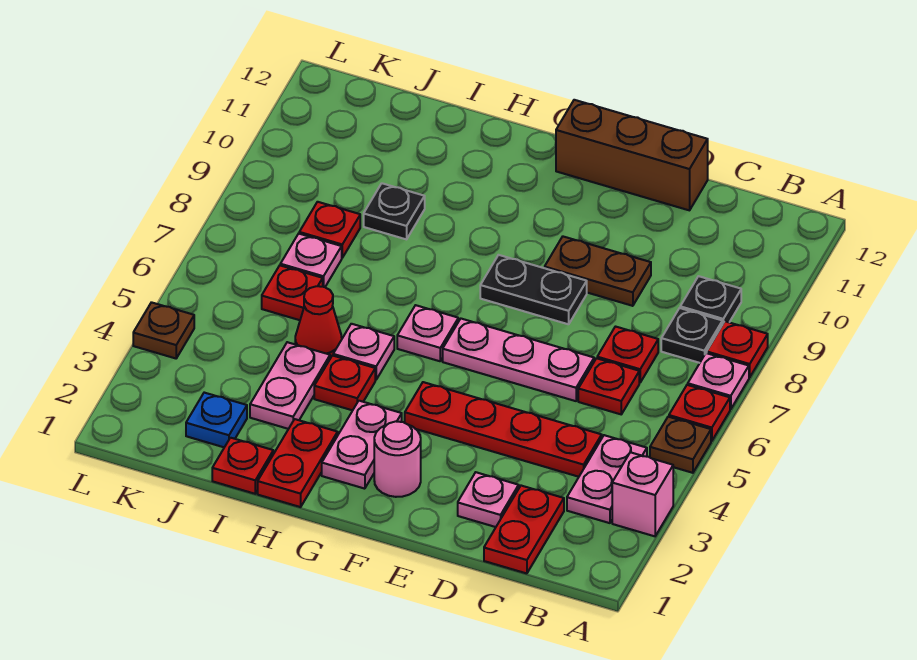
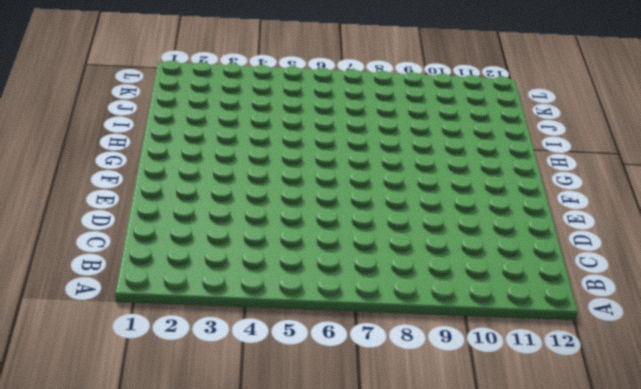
none -> pink brick A3 level 1
none -> brown plate A5 level 1
none -> red plate A6 level 1
none -> pink plate A7 level 1

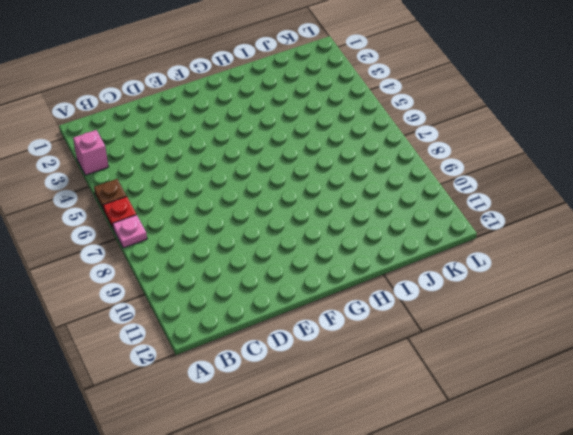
none -> red plate A8 level 1
none -> pink plate B3:B4 level 1
none -> black plate B8 level 1
none -> black plate B9 level 1

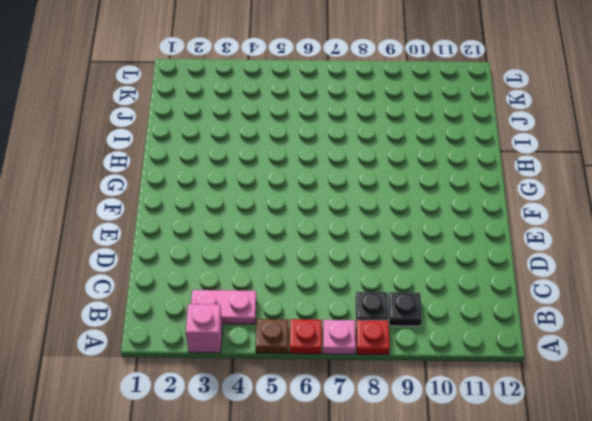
none -> red plate C1:C2 level 1
none -> red plate C4:F4 level 1
none -> red plate C6 level 1
none -> red plate C7 level 1

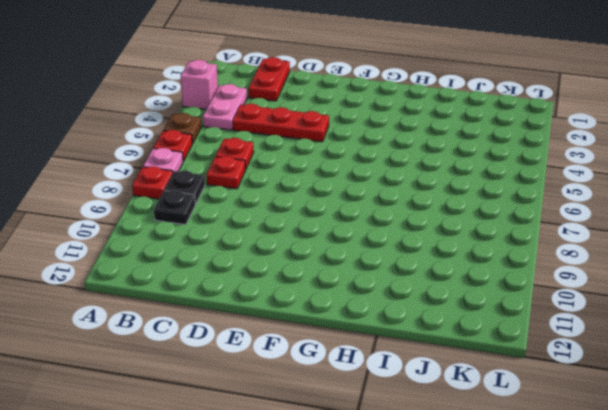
red plate C4:E4 level 1 -> red plate C4:F4 level 1
none -> pink plate D2 level 1
none -> pink plate D6:F6 level 1
none -> brown plate D9:E9 level 1
none -> brown brick D12:F12 level 1

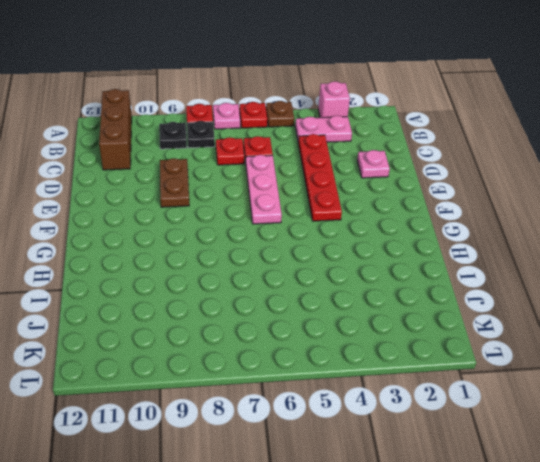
brown brick A11:C11 level 1 -> brown brick D12:F12 level 1
none -> red plate C1:C2 level 1
none -> black plate E8:F8 level 1
none -> pink round brick F2 level 1
none -> pink plate G2:G3 level 1

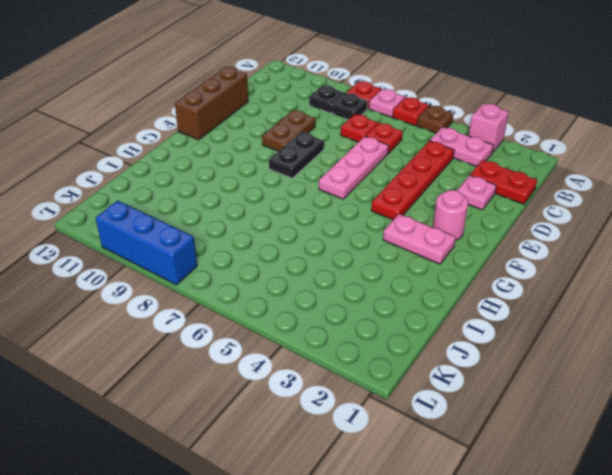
blue brick L8:L10 level 1 -> none
none -> pink plate G6 level 1
none -> red plate H1:H2 level 1
none -> red plate H4 level 1
none -> pink plate H5 level 1

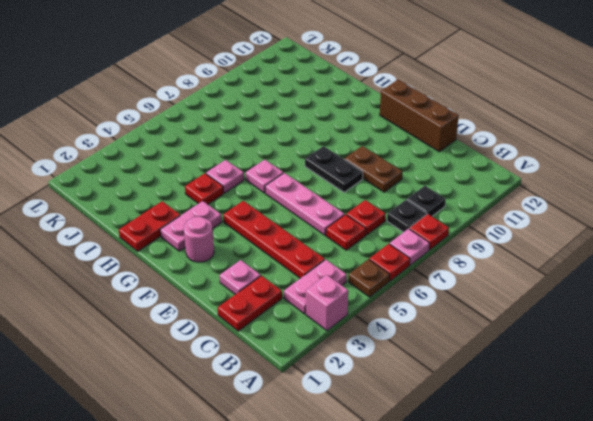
none -> red plate I1 level 1
none -> pink plate I3:I4 level 1
none -> red cone I5 level 1
none -> black plate I9 level 1

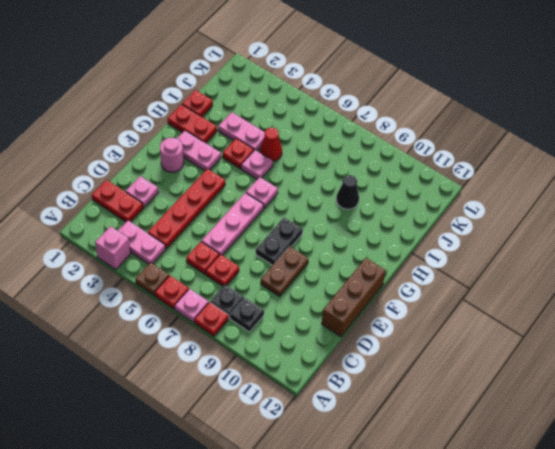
black cone I9 level 1 -> black plate I9 level 1
none -> blue plate J2 level 1
none -> red plate J6 level 1
none -> pink plate J7 level 1
none -> red plate J8 level 1

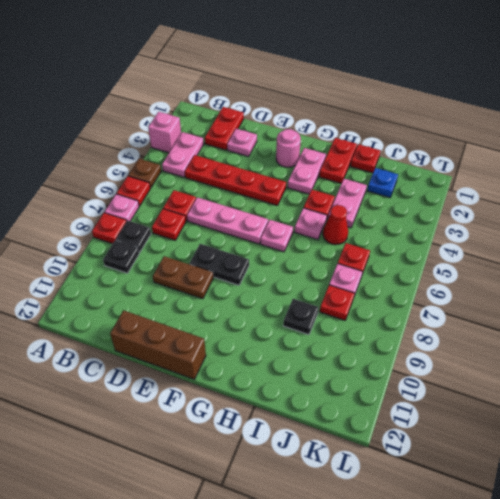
none -> brown plate L4 level 1

